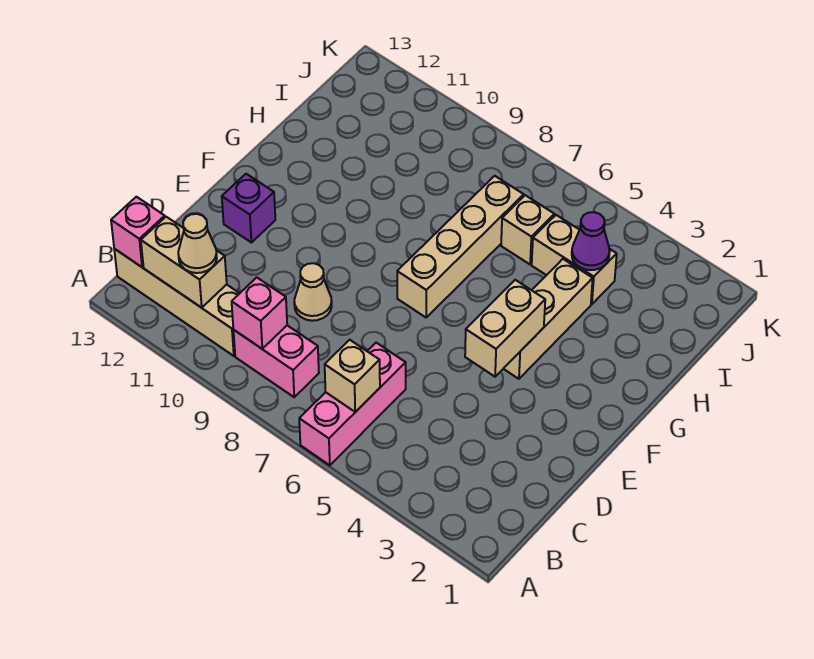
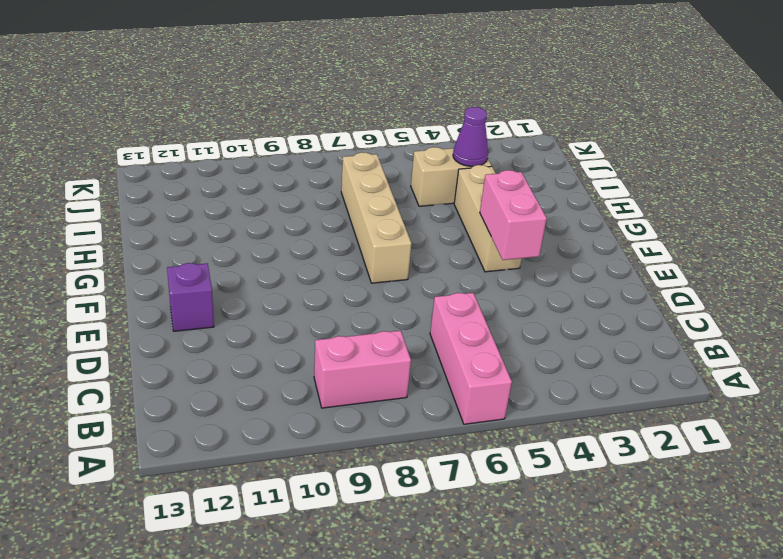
pink brick E4:F4 level 2 -> tan brick E4:F4 level 2
none -> tan brick B10:B13 level 1
none -> tan cone D9 level 1
none -> tan brick I6 level 1

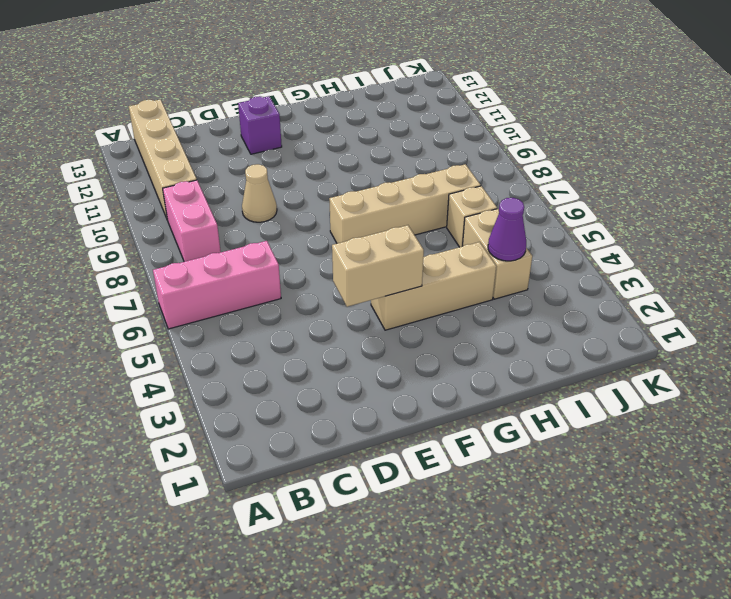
none -> tan brick B6 level 2
none -> pink brick B9 level 2
none -> tan brick B11:B12 level 2

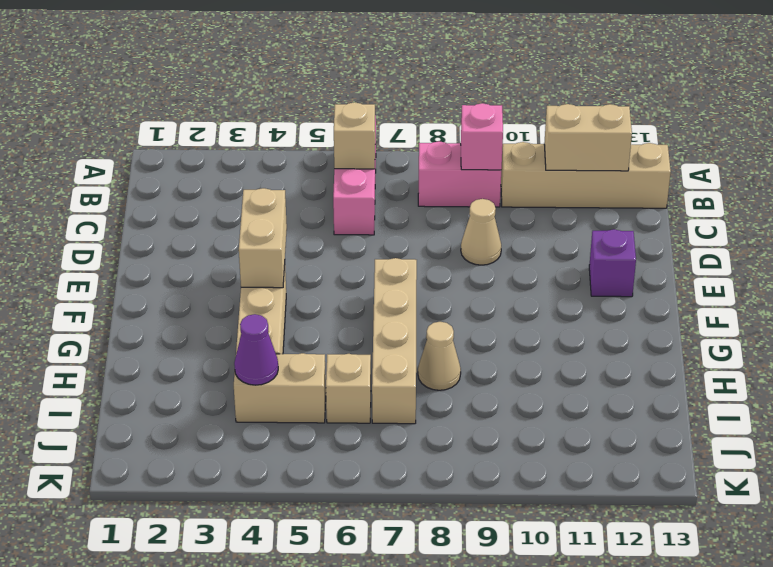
tan cone H8 level 1 -> tan cone B11 level 3
none -> pink brick B13 level 2

